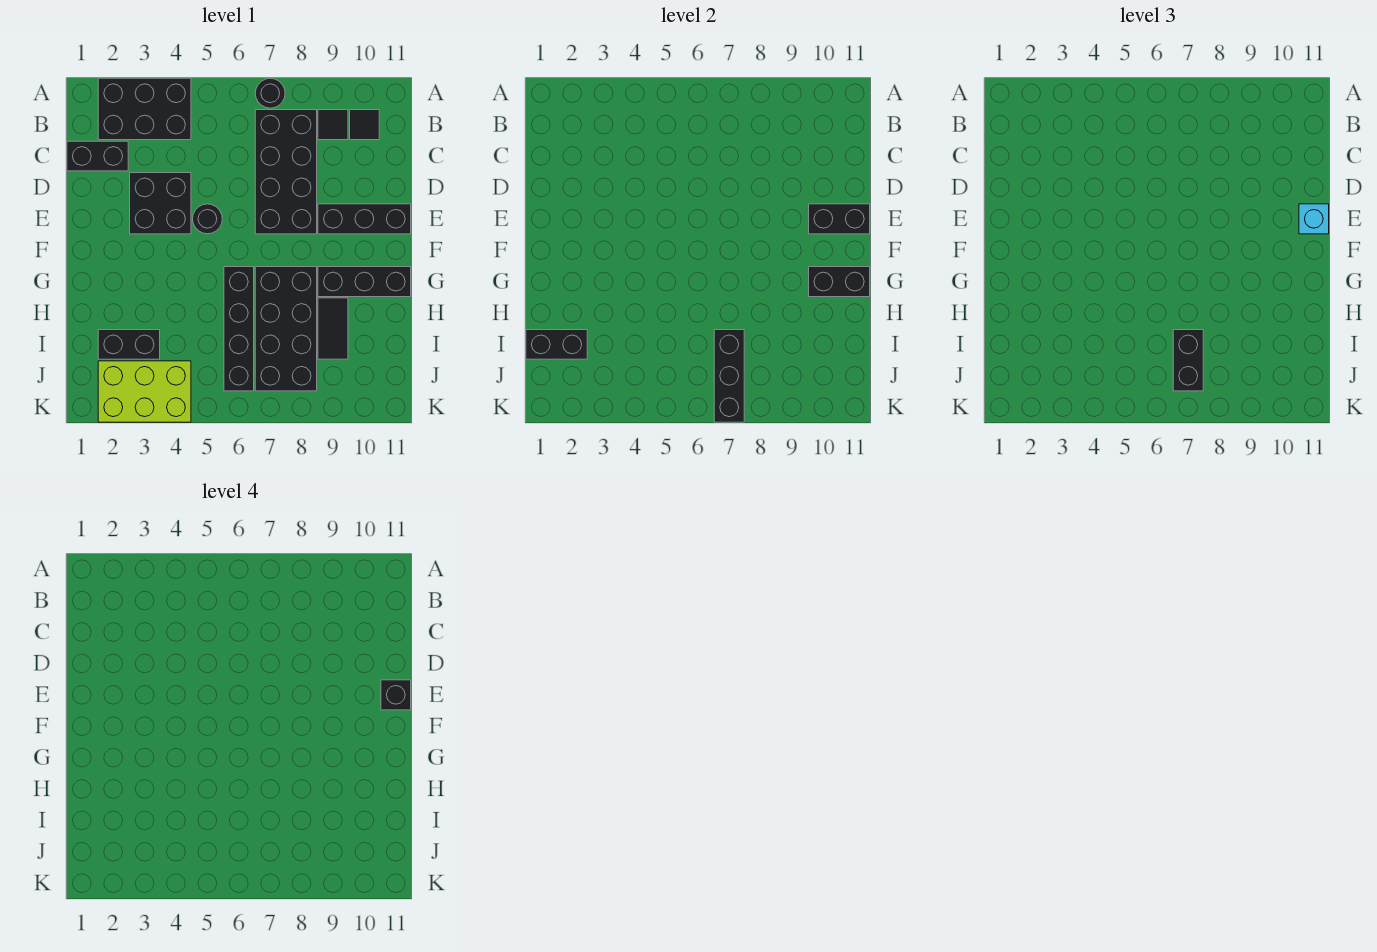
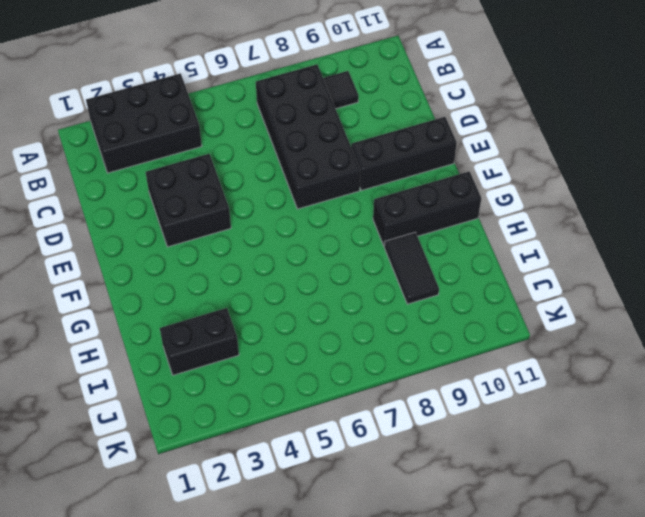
none -> black round brick A7 level 1
none -> black tile B10 level 1
none -> black brick C1:C2 level 1

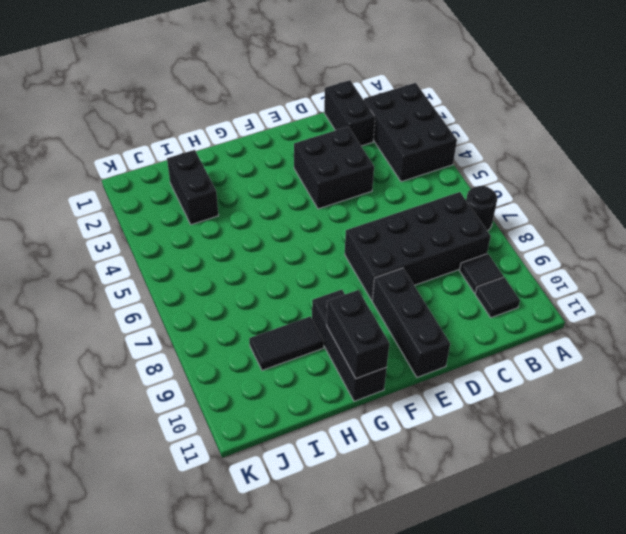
none -> black round brick E5 level 1
none -> black brick G6:J6 level 1
none -> black brick G7:J8 level 1

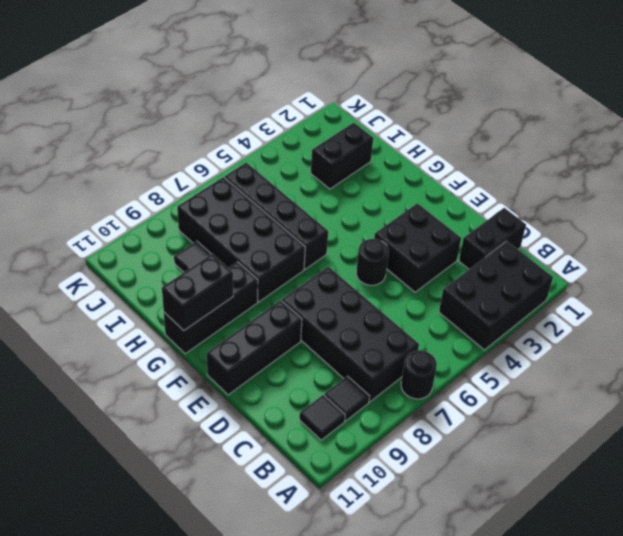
none -> lime brick J2:K4 level 1
none -> black brick E10:E11 level 2
none -> black brick I1:I2 level 2

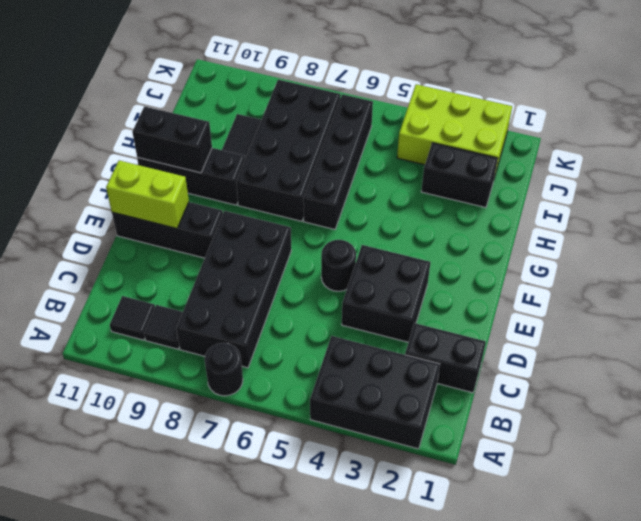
lime brick E10:E11 level 2 -> black brick E10:E11 level 2
none -> black brick I1:I2 level 2
none -> black brick I7:K7 level 2
none -> cyan brick E11 level 3

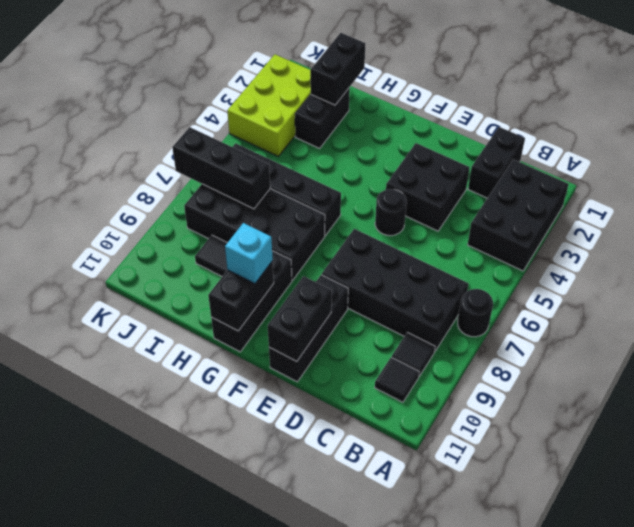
cyan brick G10 level 3 -> cyan brick E11 level 3
none -> black brick I7:J7 level 3
none -> black brick E11 level 4

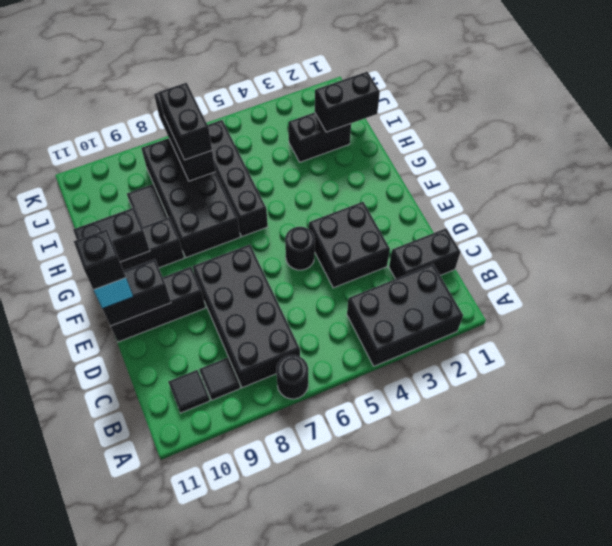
none -> lime brick J2:K4 level 1

